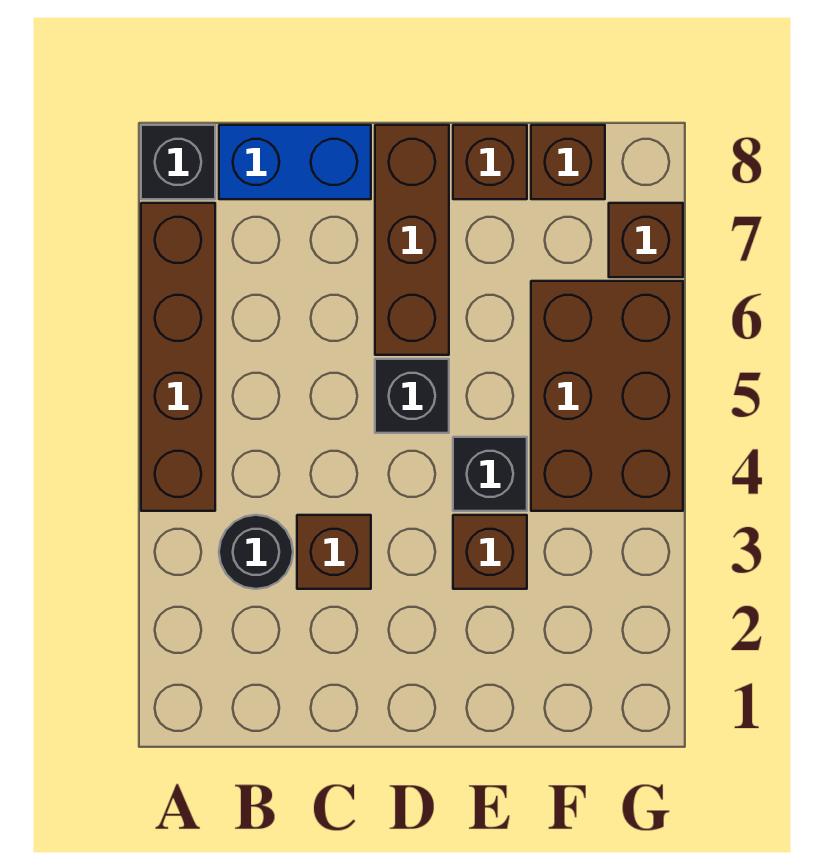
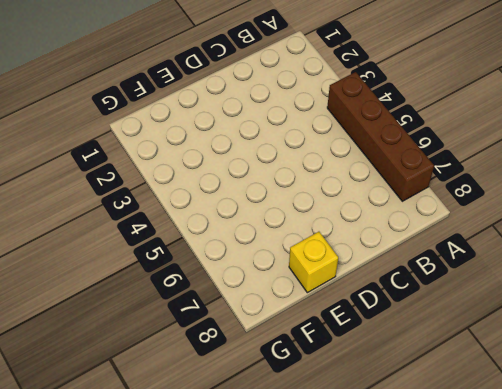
yellow brick E8 level 1 -> brown brick E8 level 1
none -> black brick A8 level 1
none -> black round brick B3 level 1
none -> blue brick B8:C8 level 1

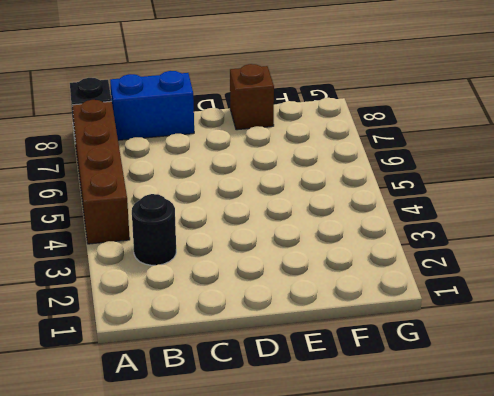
none -> brown brick C3 level 1
none -> black brick D5 level 1
none -> brown brick D6:D8 level 1

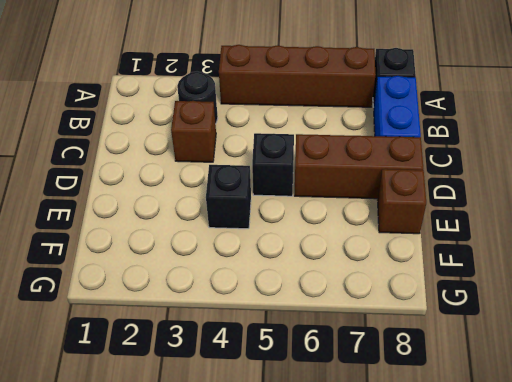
none -> brown brick E3 level 1
none -> brown brick F4:G6 level 1
none -> brown brick F8 level 1

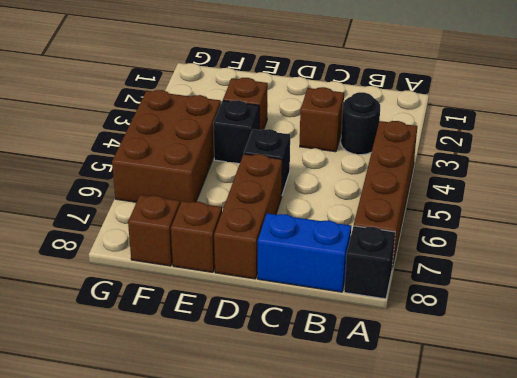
none -> brown brick G7 level 1

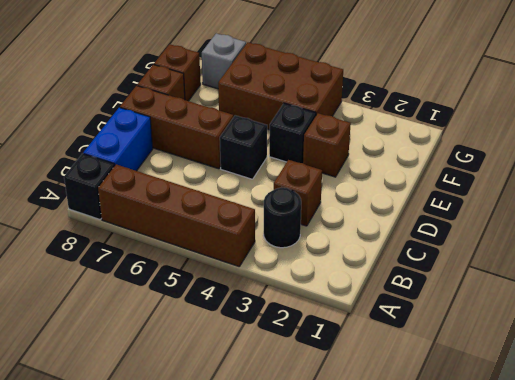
grey brick G7 level 1 -> brown brick G7 level 1

